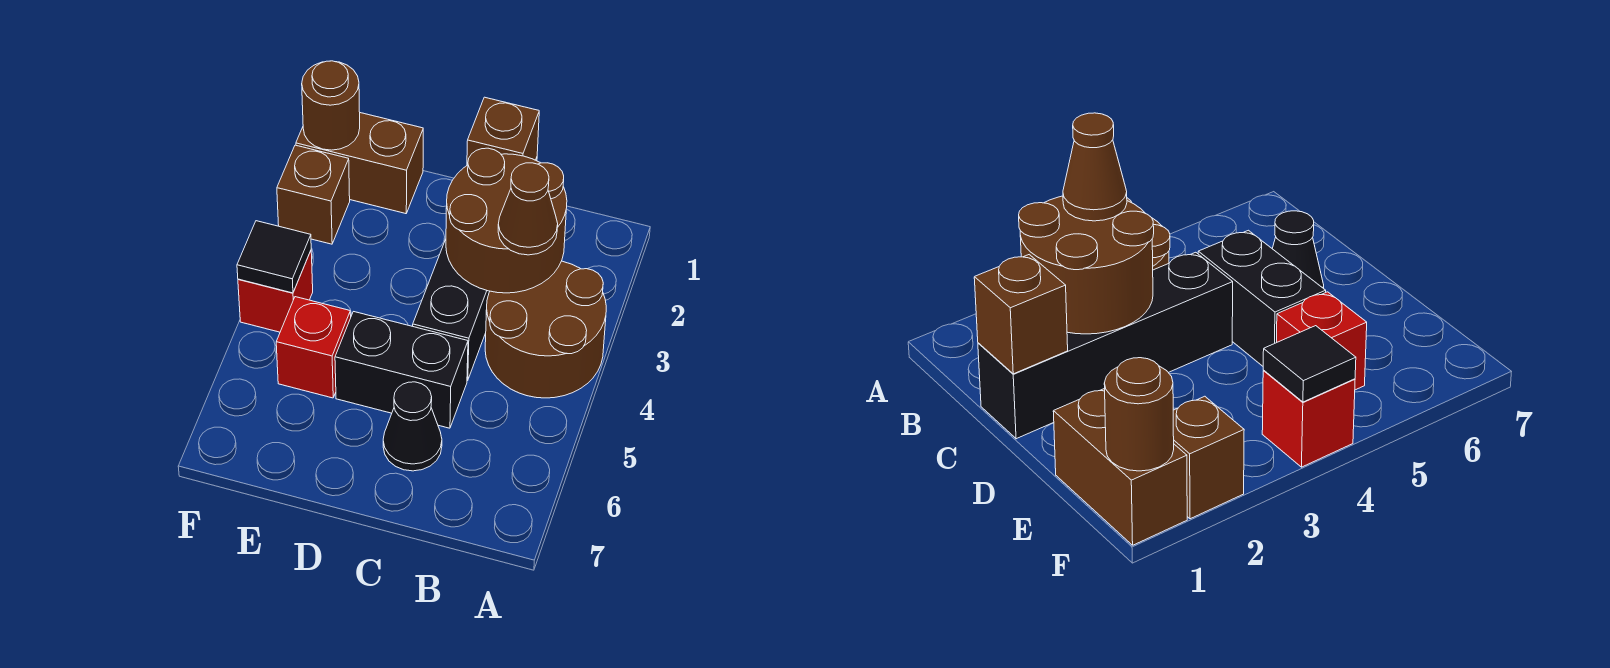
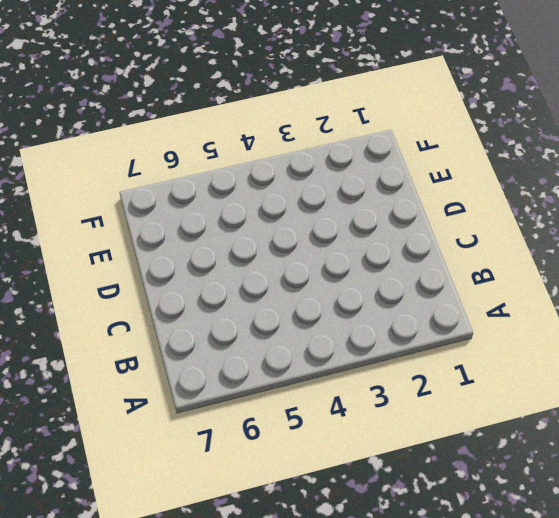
none -> brown round brick A3:B4 level 1
none -> black brick C1:C4 level 1
none -> black brick C5:D5 level 1

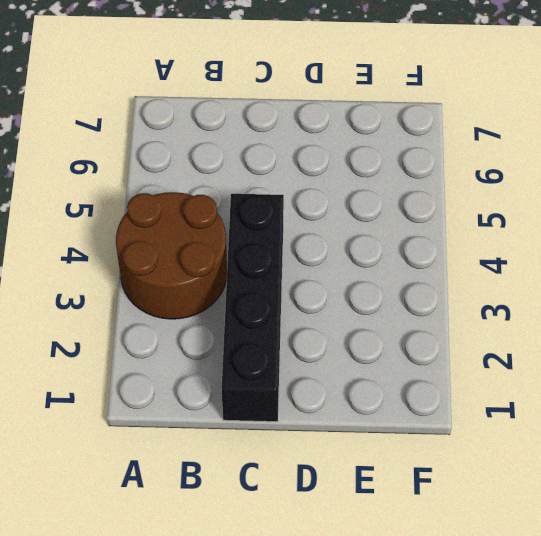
none -> black brick C5:D5 level 1
none -> black cone C6 level 1
none -> brown brick E1:F1 level 1

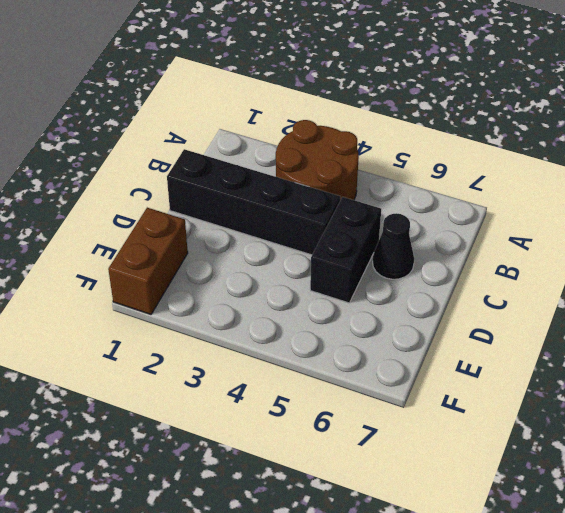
none -> red brick E5 level 1
none -> brown brick F2 level 1
none -> red brick F4 level 1

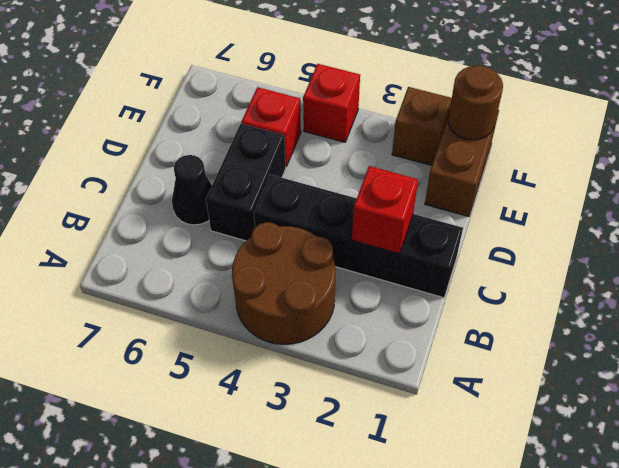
red brick C2 level 2 -> brown round brick B2:C3 level 2
none -> brown brick C1 level 2
none -> black tile F4 level 2
none -> brown cone B3 level 3

